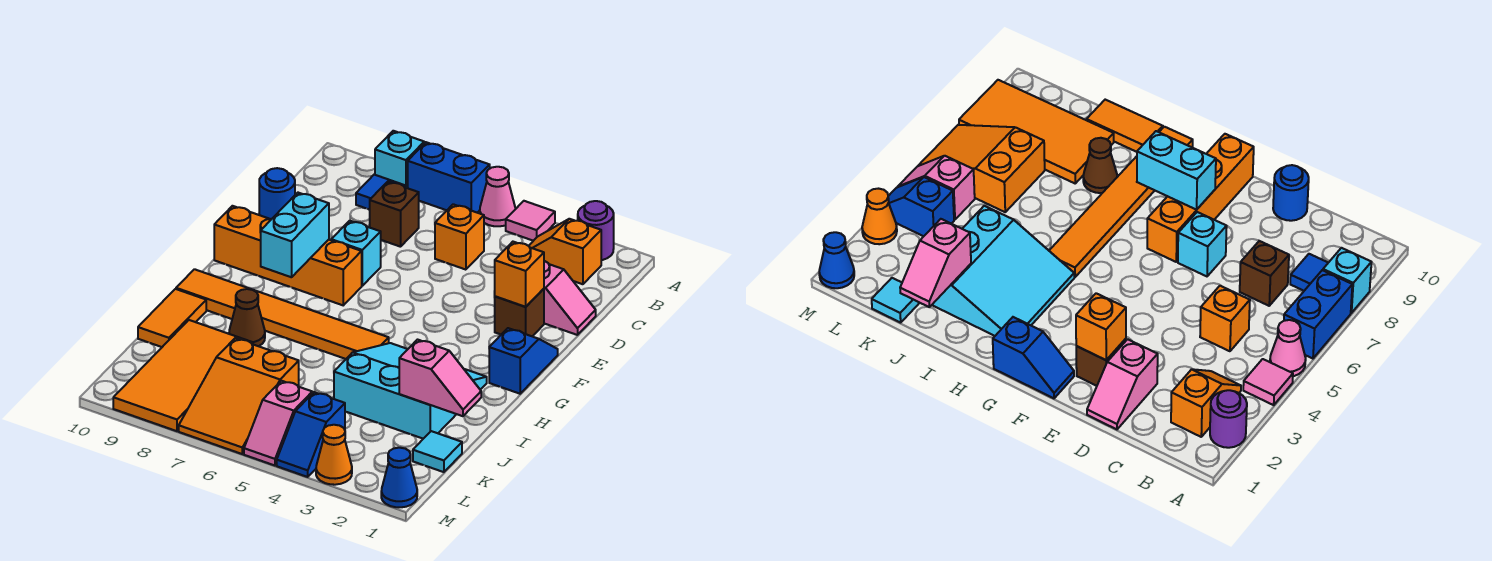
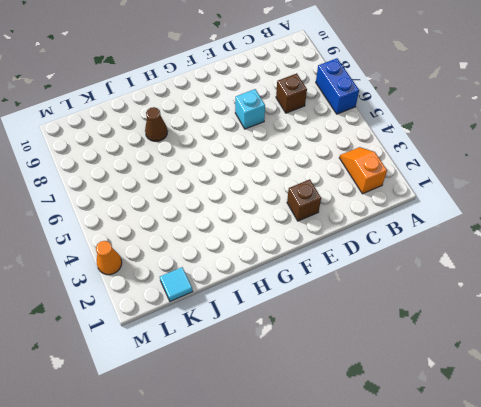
none -> purple round brick A2 level 1
none -> pink tile A4 level 1
none -> pink cone A5 level 1

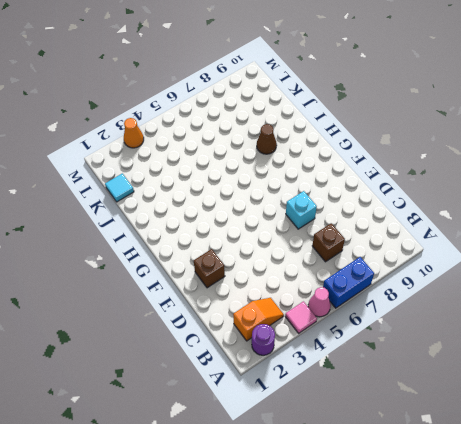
none -> cyan brick A8 level 1
none -> blue tile B8 level 1
none -> orange brick C5 level 1

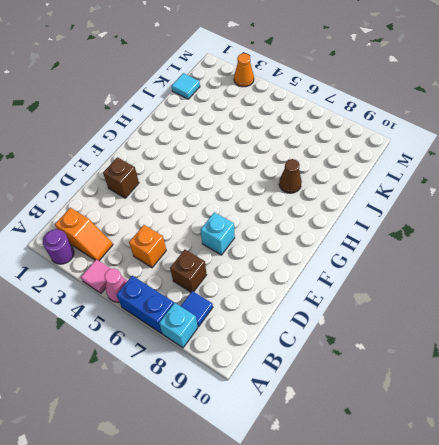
none -> pink slope D1:D2 level 1 top 2
none -> blue round brick D10 level 1
none -> blue slope F1:G1 level 1 top G

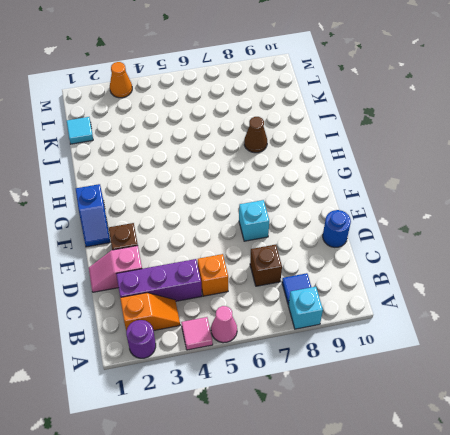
purple brick C2:C4 level 1 -> none
none -> blue brick A6:A7 level 1
none -> orange brick F7:F10 level 1
none -> cyan slope H2:J4 level 1 top J

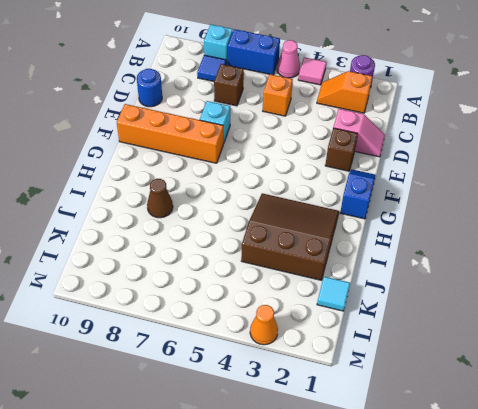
brown slope H2:J4 level 1 top J -> cyan slope H2:J4 level 1 top J
none -> orange tile H5:H10 level 1
none -> orange tile I10:J10 level 1
none -> orange tile J8:M9 level 1

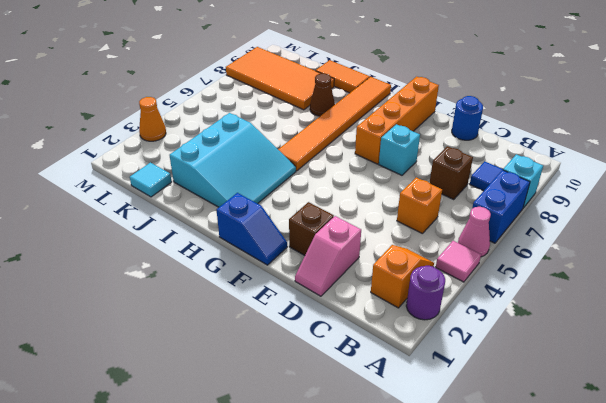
none -> orange slope K6:M7 level 1 top K
none -> blue slope L4:M4 level 1 top L
none -> pink slope L5:M5 level 1 top L

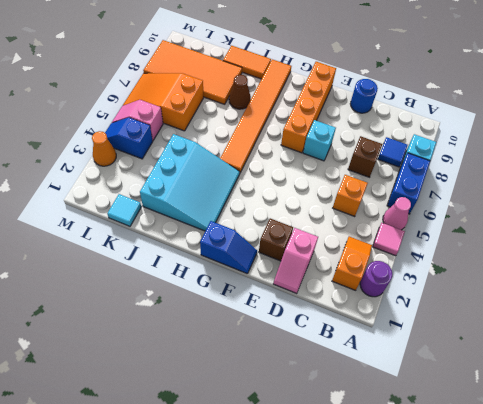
none -> blue cone M1 level 1
none -> orange brick E2 level 2
none -> cyan brick F8:G8 level 2

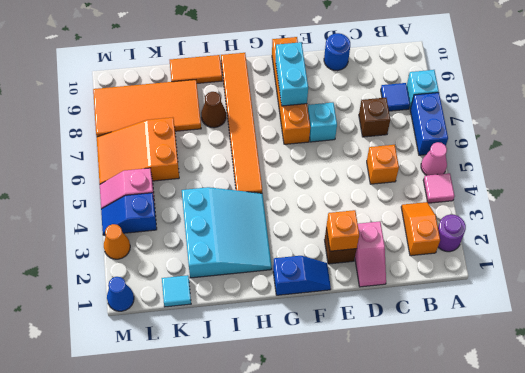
cyan brick F8:F9 level 2 -> cyan brick F8:G8 level 2
none -> pink slope J1:J2 level 2 top 2

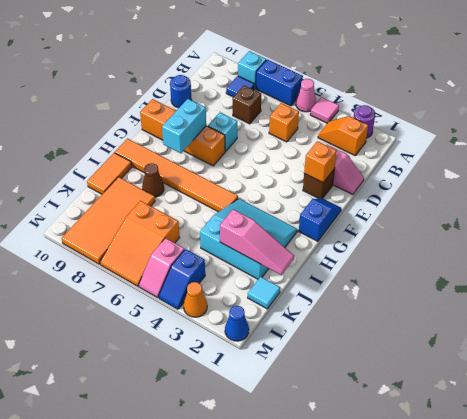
pink slope J1:J3 level 2 top 3 -> pink slope J1:J2 level 2 top 2

